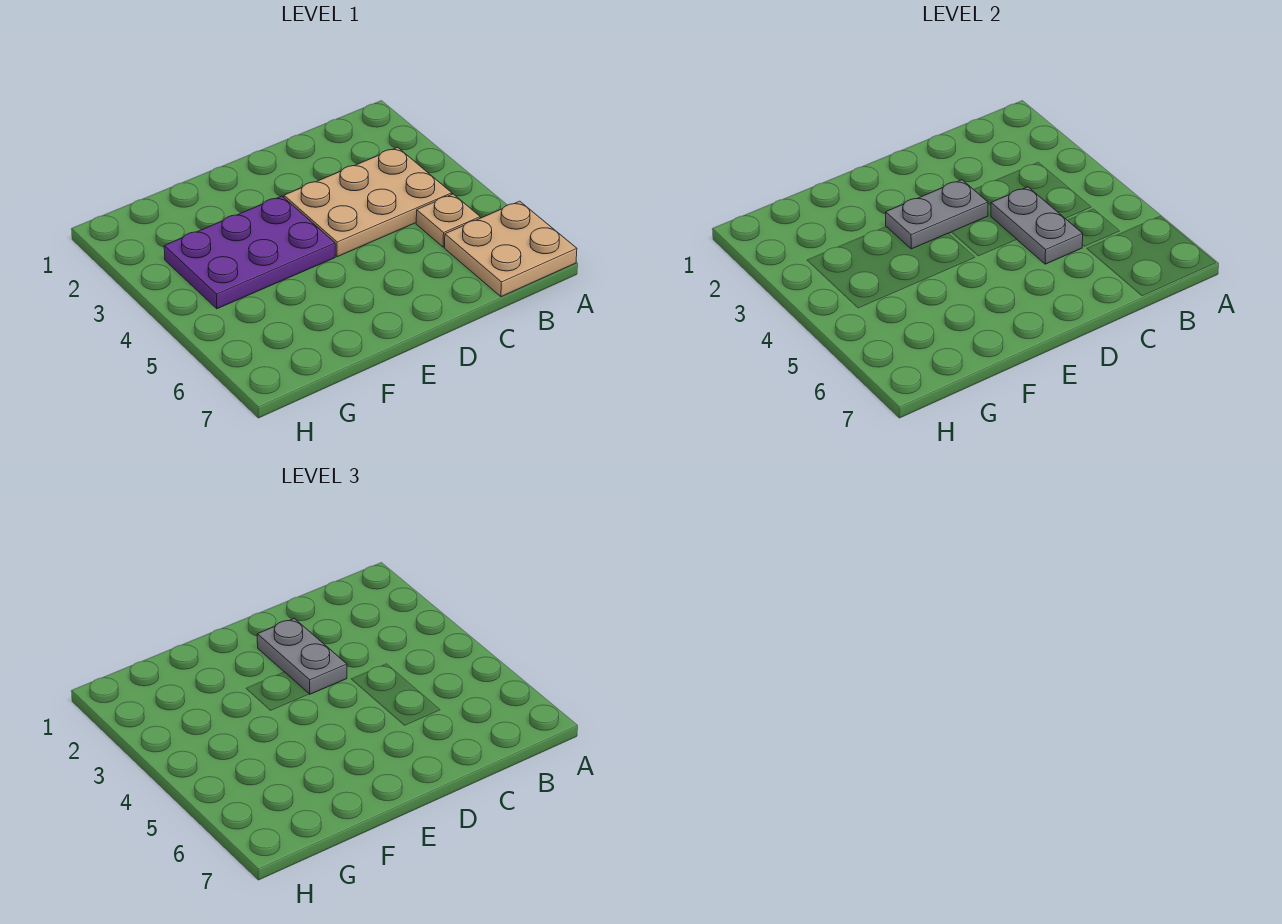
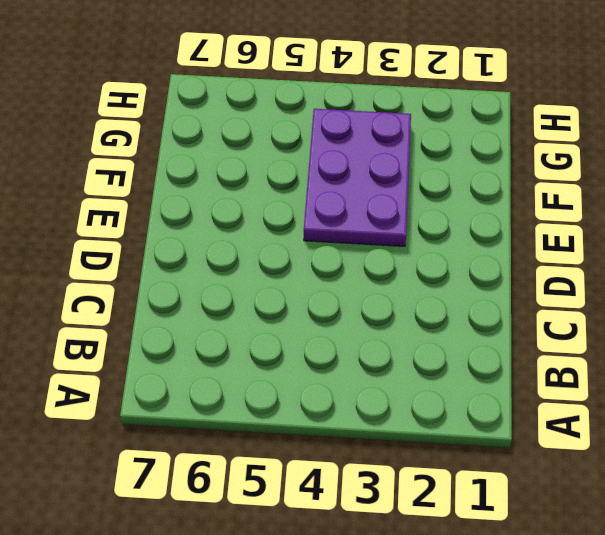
none -> tan plate A6:B7 level 1
none -> tan plate B3:D4 level 1

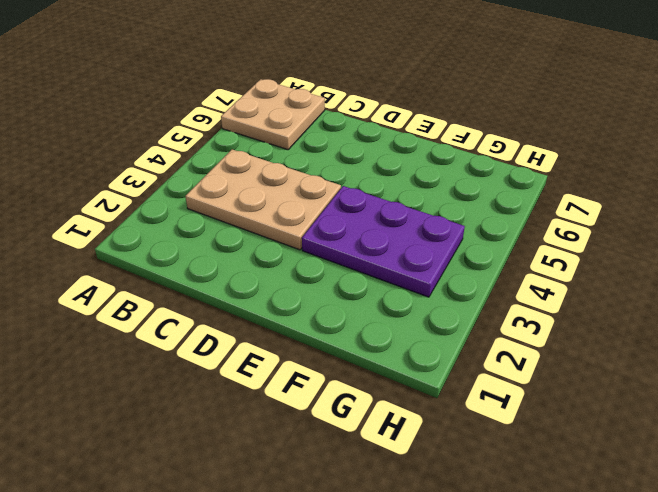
none -> tan plate B5 level 1
none -> grey plate C4:C5 level 2

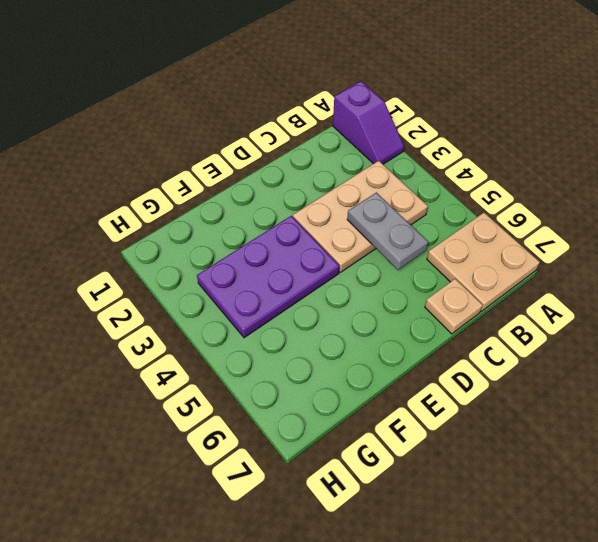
purple slope A1:A2 level 1 top 1 -> none
tan plate C7 level 1 -> tan plate B5 level 1
none -> grey plate D3:E3 level 2
none -> grey plate D2:D3 level 3

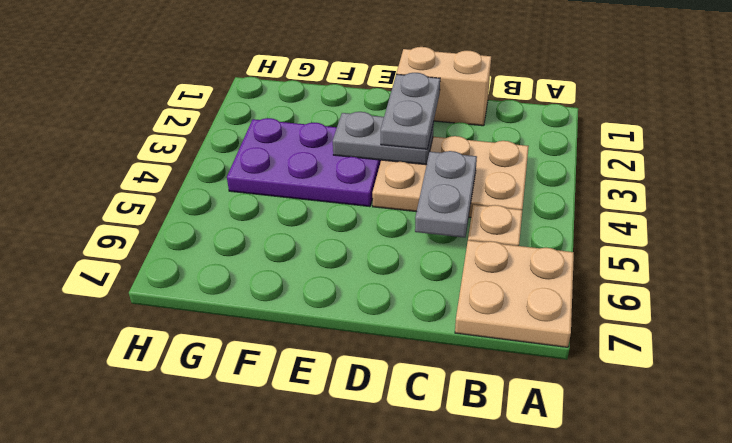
tan brick C1:D1 level 1 -> none

